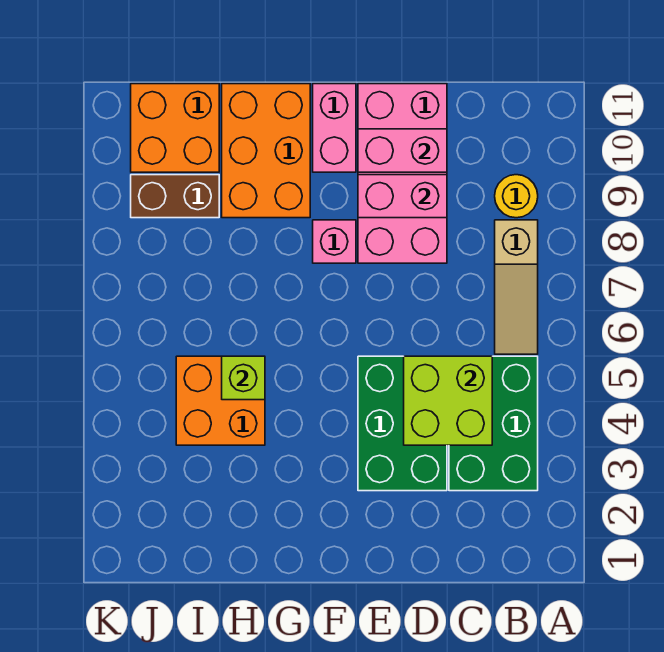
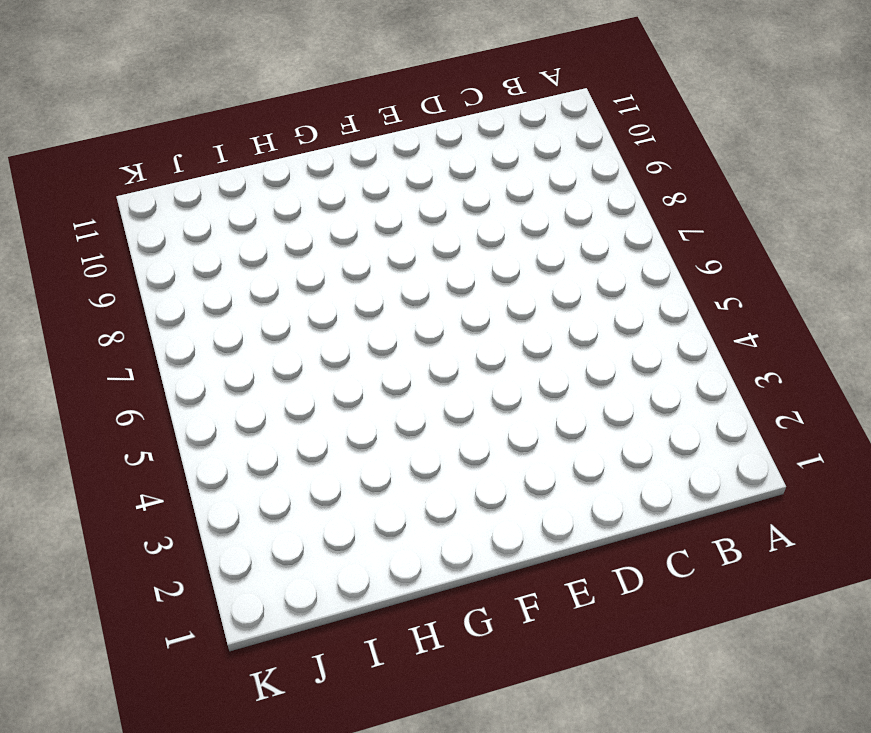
none -> green brick B3:C5 level 1
none -> tan slope B6:B8 level 1 top 8
none -> yellow round brick B9 level 1

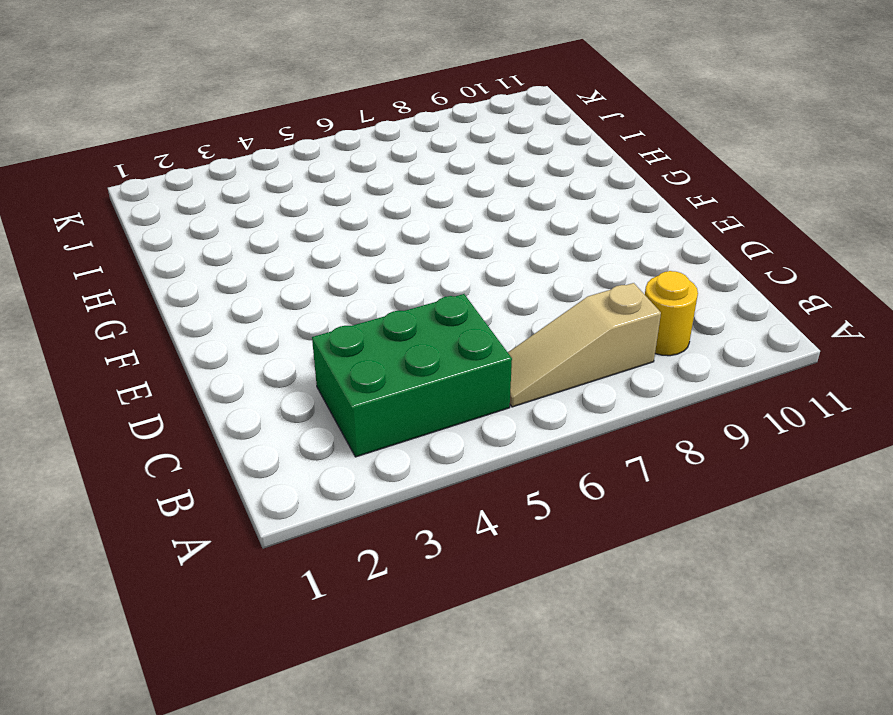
none -> green brick D3:E5 level 1
none -> pink brick D8:E11 level 1
none -> pink brick F8 level 1

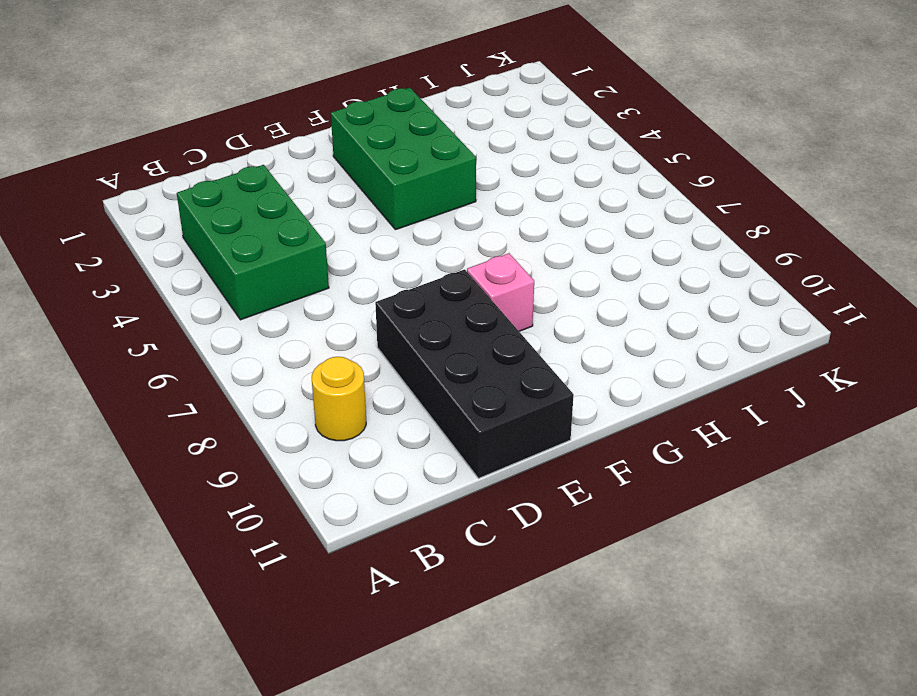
black brick D8:E11 level 1 -> pink brick D8:E11 level 1
green brick F2:G4 level 1 -> green brick D3:E5 level 1
none -> tan slope B6:B8 level 1 top 8
none -> pink brick F10:F11 level 1
none -> orange brick G9:H11 level 1

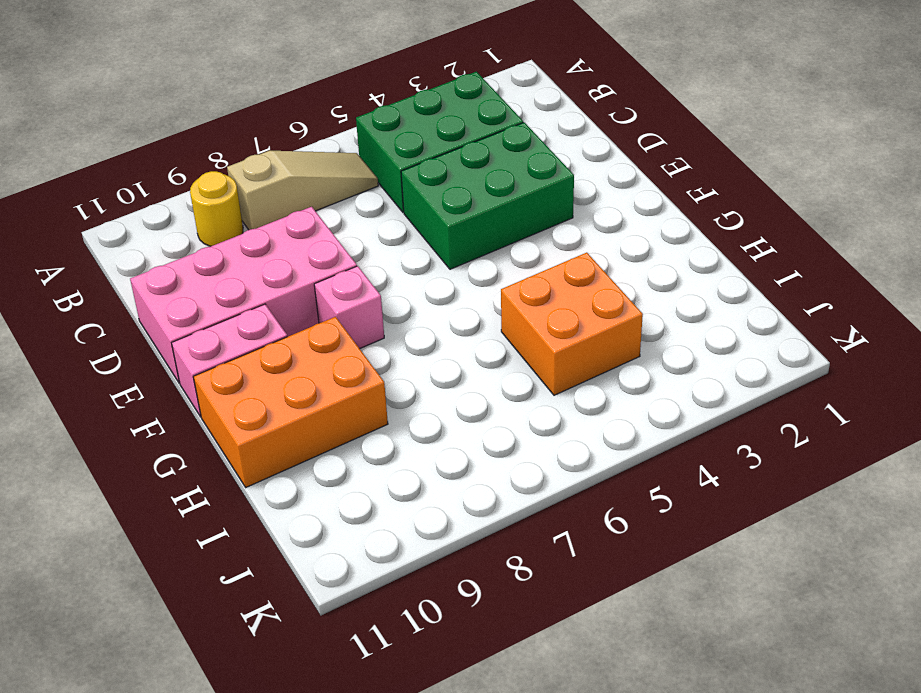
none -> brown brick I9:J9 level 1
none -> orange brick I10:J11 level 1
none -> lime brick C4:D5 level 2

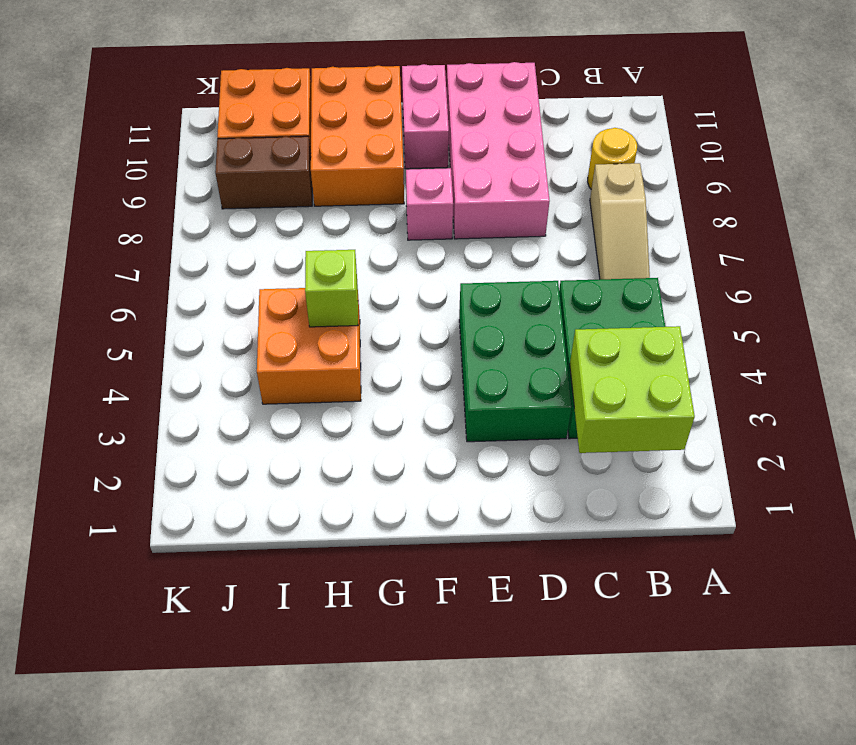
lime brick B2:C3 level 2 -> lime brick C4:D5 level 2
none -> pink brick D9:E9 level 2
none -> pink brick D10:E10 level 2

